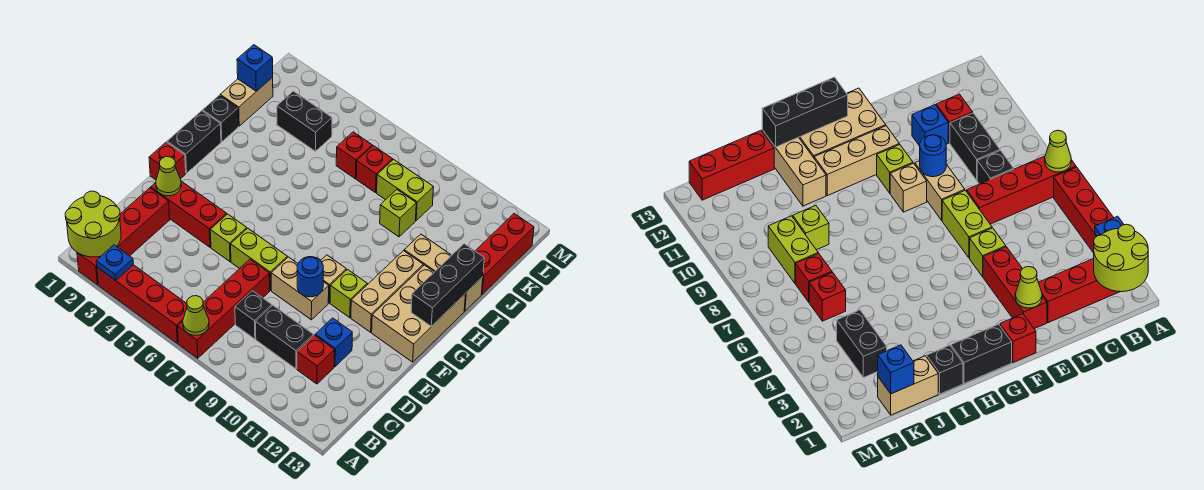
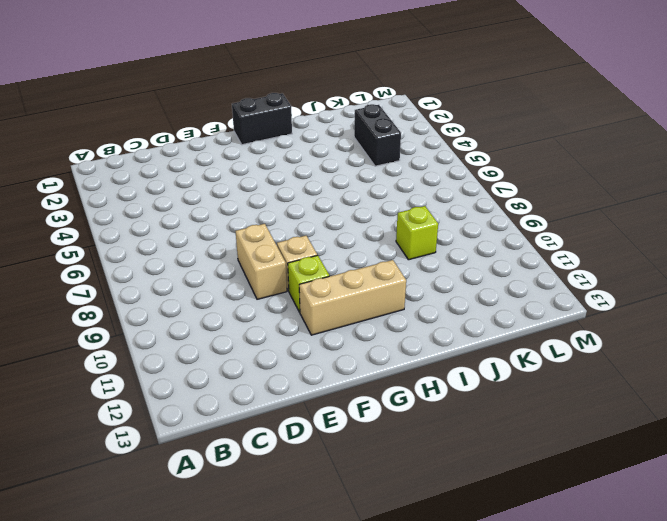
none -> red brick A2:D2 level 1
none -> red brick A3:A6 level 1
none -> red brick A7:D7 level 1
none -> black brick C8 level 1

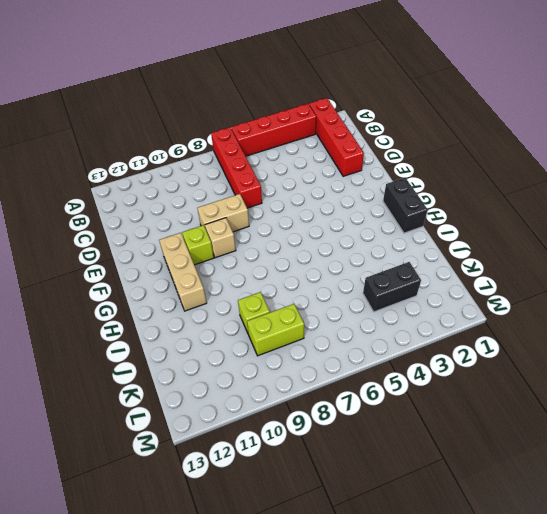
none -> black brick C8 level 1
none -> black brick C9:C10 level 1
none -> red brick C11 level 1
none -> blue brick D11 level 1

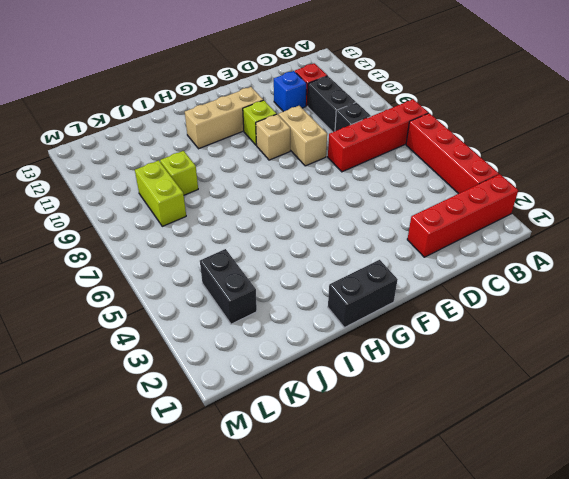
none -> red brick E2:E4 level 1
none -> lime brick E5 level 1
none -> lime brick E6:E7 level 1
none -> red brick F1 level 1

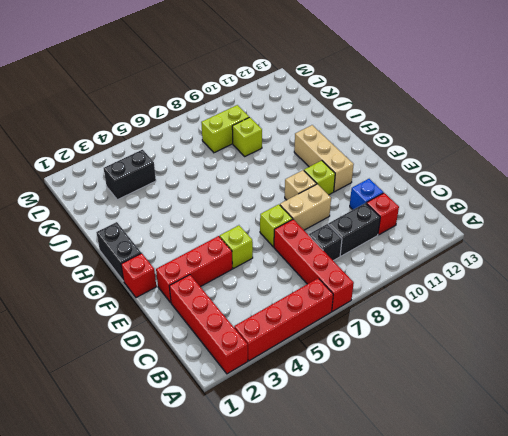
lime brick E7 level 1 -> lime brick E6:E7 level 1
none -> tan brick F12:H13 level 1
none -> black brick I1 level 1
none -> tan brick I11:I13 level 1
none -> tan brick J1:K1 level 1

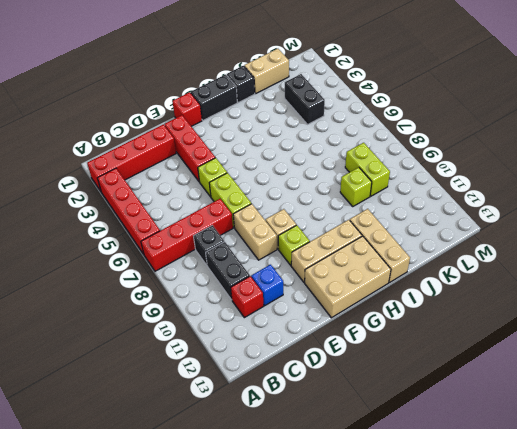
none -> red brick J13:L13 level 1
none -> red brick K6 level 1
none -> red brick K7 level 1
none -> lime round brick A1:B2 level 2

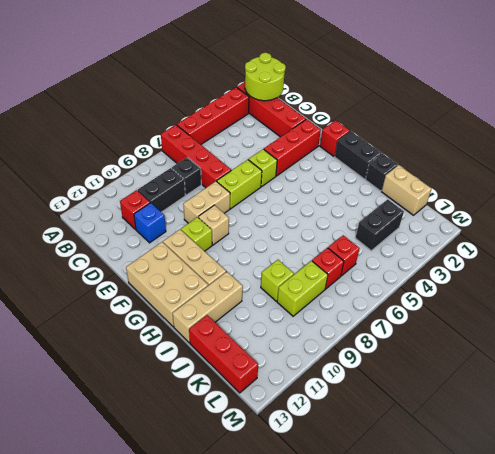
none -> blue plate A3 level 2
none -> lime cone A7 level 2
none -> lime cone E2 level 2
none -> blue round brick E9 level 2

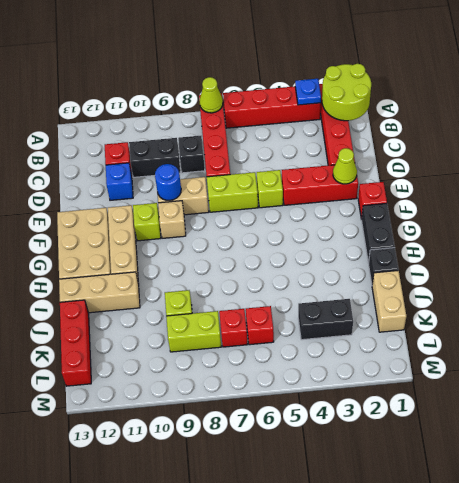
none -> black brick G13:I13 level 2
none -> blue brick K1 level 2

